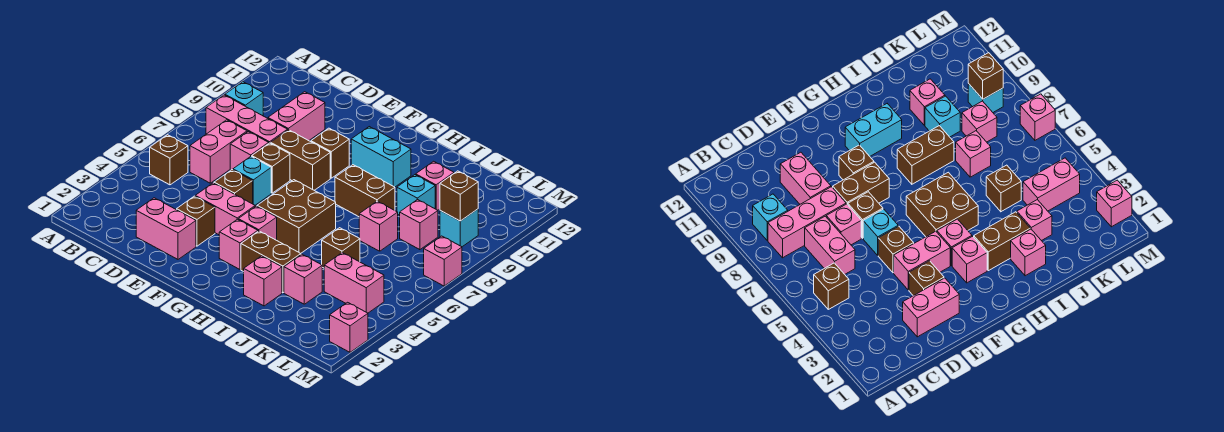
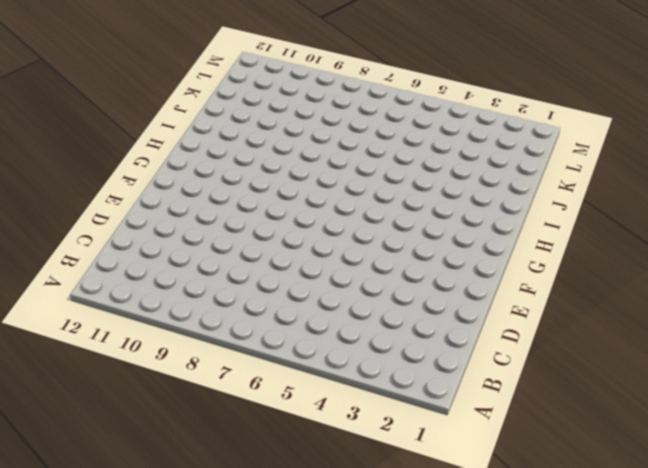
none -> brown brick B5 level 1
none -> pink brick B8:D8 level 1
none -> cyan brick B9 level 1
none -> pink brick C6:C7 level 1

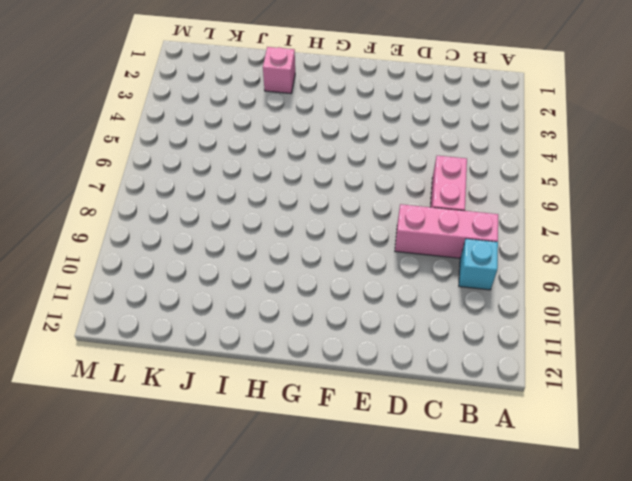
none -> brown brick B5 level 1
none -> pink brick D2:E2 level 1
none -> pink brick D7 level 1
none -> pink brick D9:D10 level 1

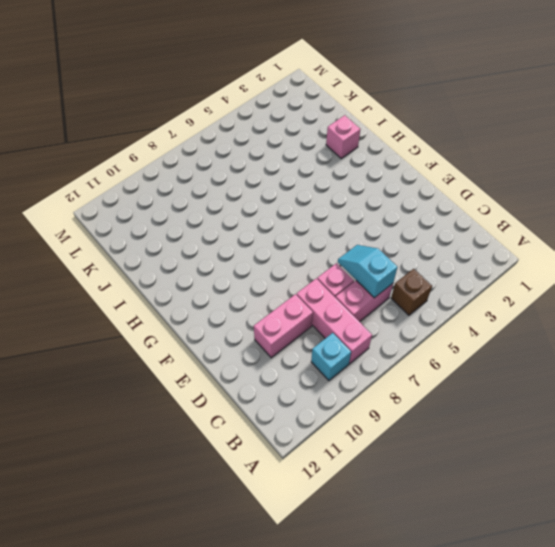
cyan slope C6:D6 level 2 top C -> none
none -> pink brick D2:E2 level 1
none -> brown brick E3 level 1
none -> pink brick E4:F4 level 1
none -> brown brick E5 level 1

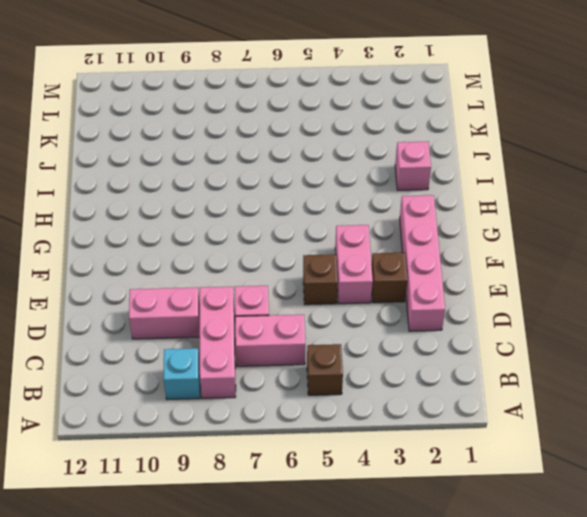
pink brick D2:G2 level 1 -> pink brick D2:E2 level 1
none -> cyan brick E6 level 1
none -> brown brick E7 level 1
none -> brown brick E8:F8 level 1
none -> brown brick F9 level 1

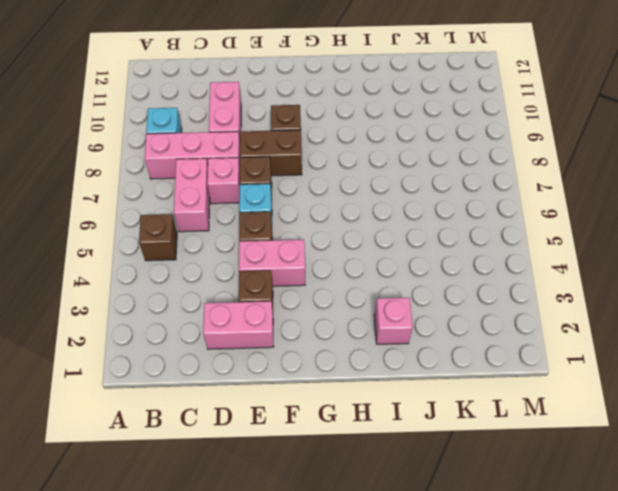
none -> pink brick G3 level 1
none -> pink brick G4 level 1
none -> brown brick G5:H6 level 1
none -> cyan brick G10:H10 level 1

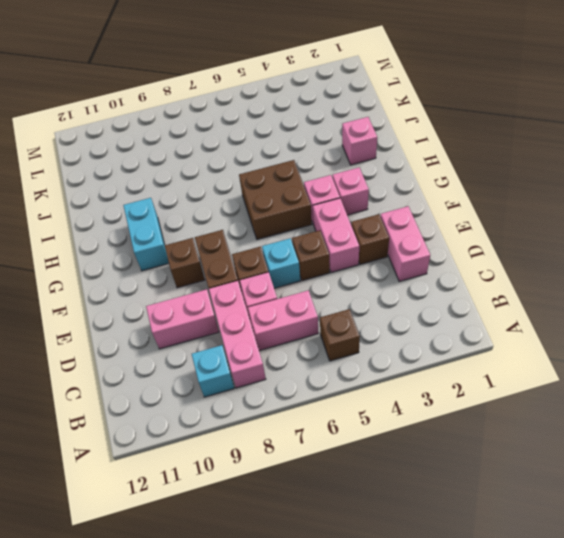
none -> brown brick H3:I3 level 1
none -> brown brick H8:I8 level 1
none -> pink brick J3 level 1
none -> brown brick J5 level 1

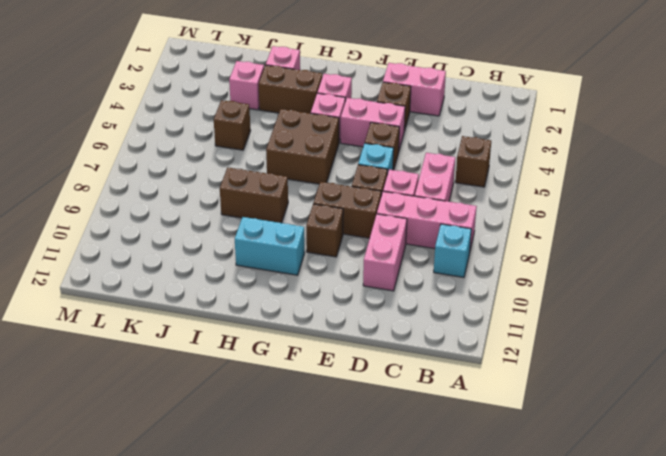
none -> pink brick J7 level 1
none -> cyan brick J9 level 1
none -> pink brick J10 level 1
none -> pink brick K4:L4 level 1

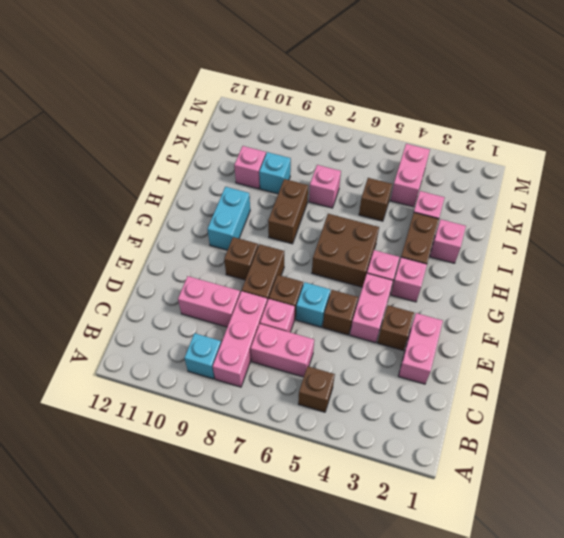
none -> pink brick K8 level 1
none -> cyan brick L9 level 1
none -> pink brick M2 level 1
none -> pink brick M7 level 1

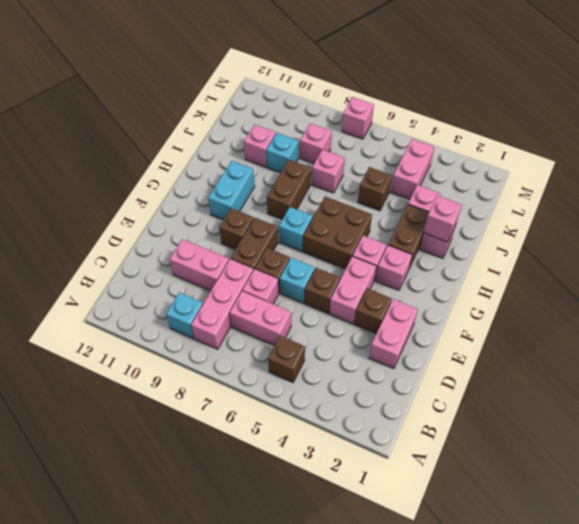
cyan brick G7 level 1 -> cyan brick L9 level 1
pink brick I2 level 2 -> pink brick M2 level 1
none -> brown brick L9 level 2

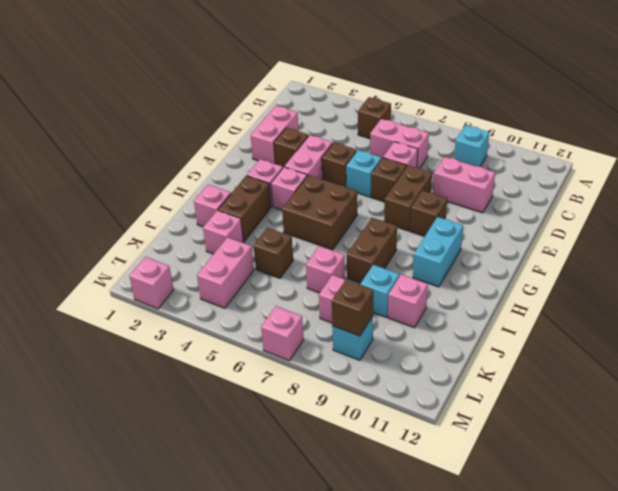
none -> pink brick B8:D8 level 1

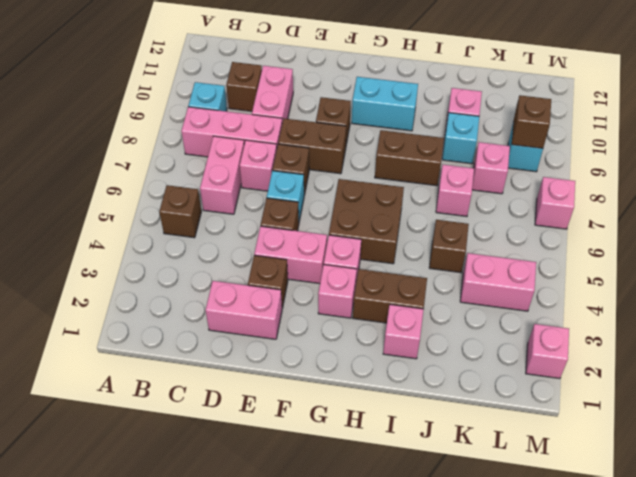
brown brick C10 level 1 -> none
none -> pink brick J3 level 1

